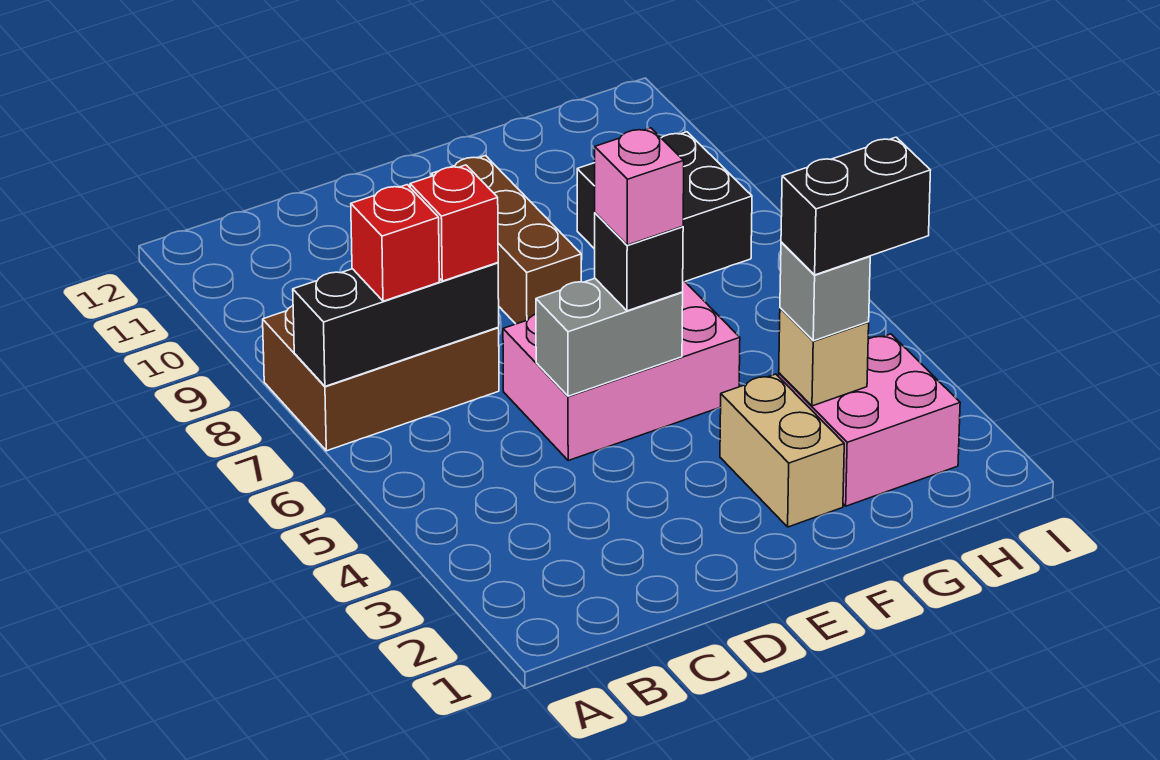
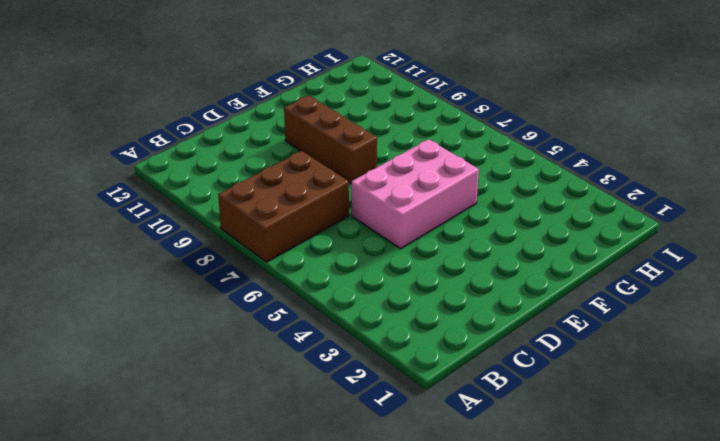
none -> tan brick F2:F3 level 1
none -> pink brick G2:H3 level 1
none -> black brick G8:H9 level 1

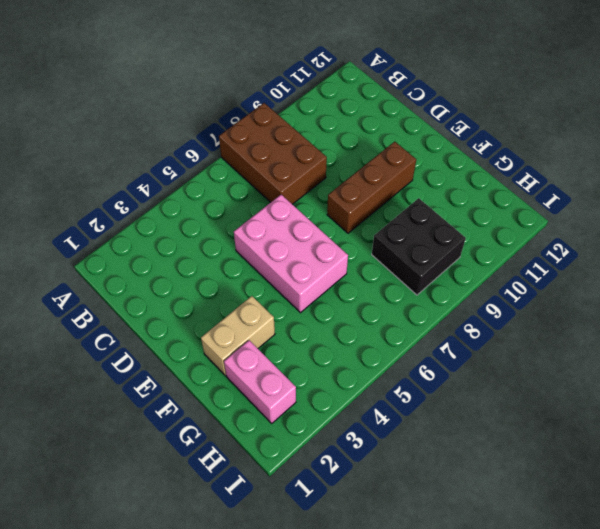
pink brick G2:H2 level 1 -> pink brick G2:H3 level 1
none -> black brick A7:C7 level 2
none -> grey brick D5:E5 level 2
none -> tan brick G3 level 2

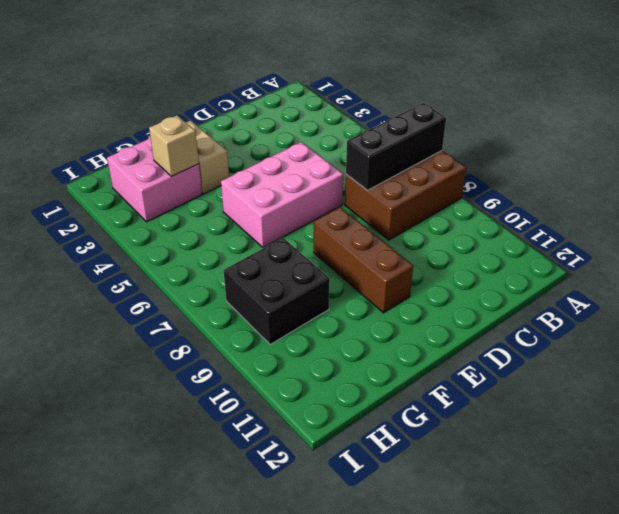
none -> grey brick D5:E5 level 2
none -> red brick B7 level 3
none -> red brick C7 level 3

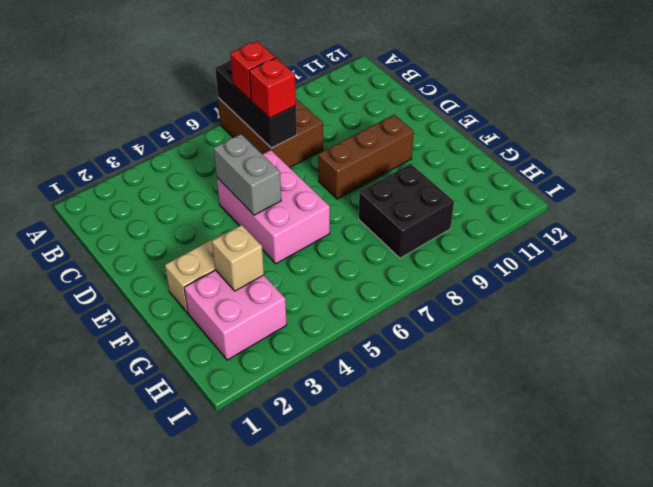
none -> black brick E5 level 3
none -> grey brick G3 level 3
none -> pink brick E5 level 4

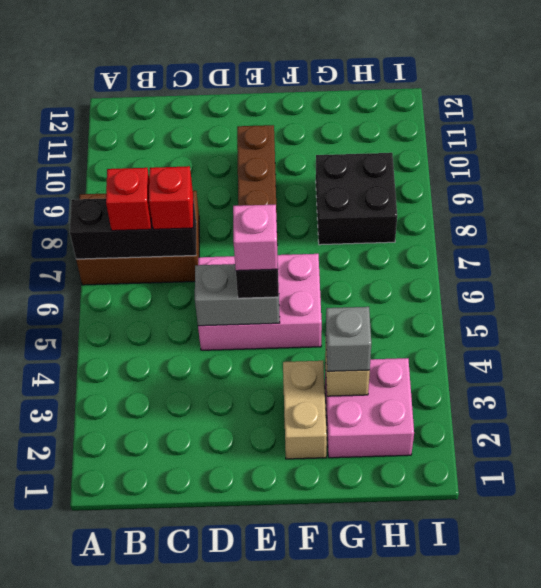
none -> black brick G3:H3 level 4

